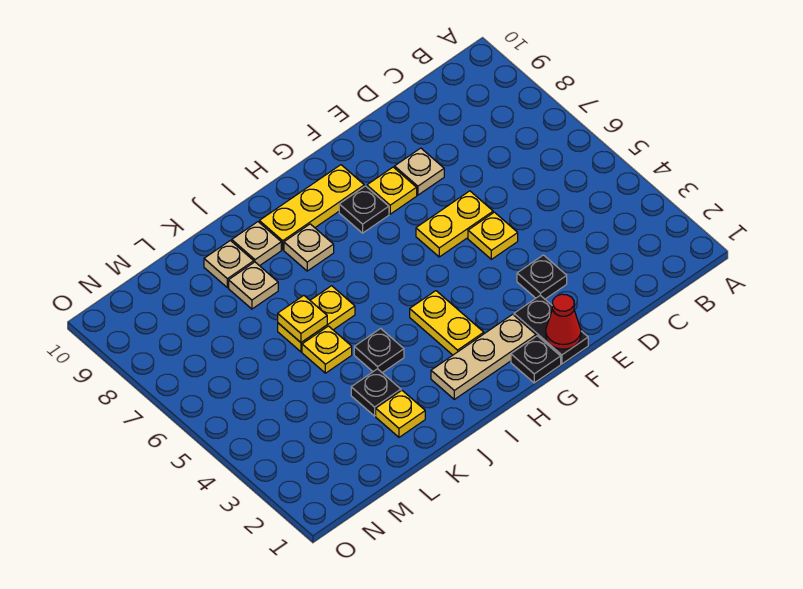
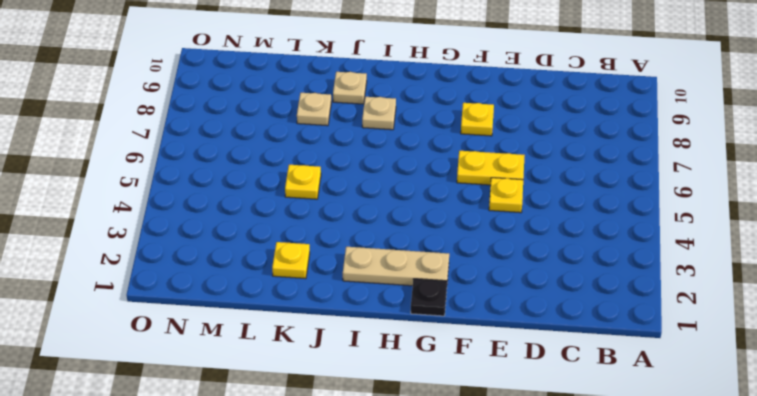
none -> black plate E3 level 1
none -> tan plate E8 level 1
none -> black plate F1:F2 level 1

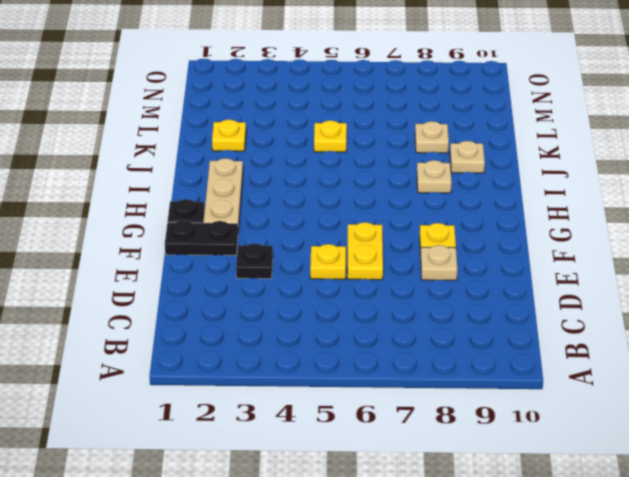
none -> black plate G8 level 1
none -> yellow plate G9:I9 level 1
none -> yellow plate H3:H4 level 1

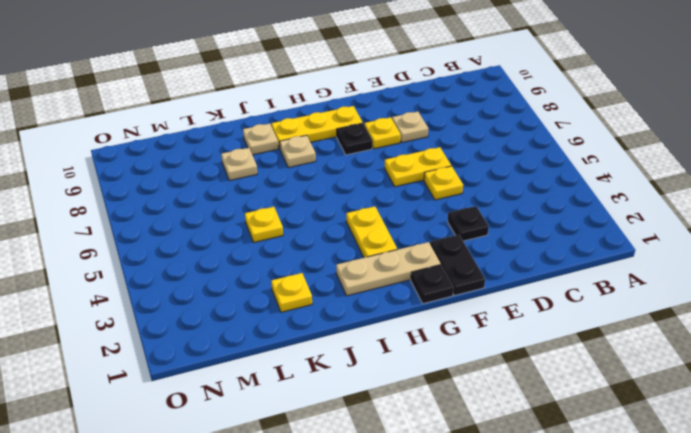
none -> black plate J4 level 1
none -> yellow plate J6:K6 level 1
none -> black plate K3 level 1

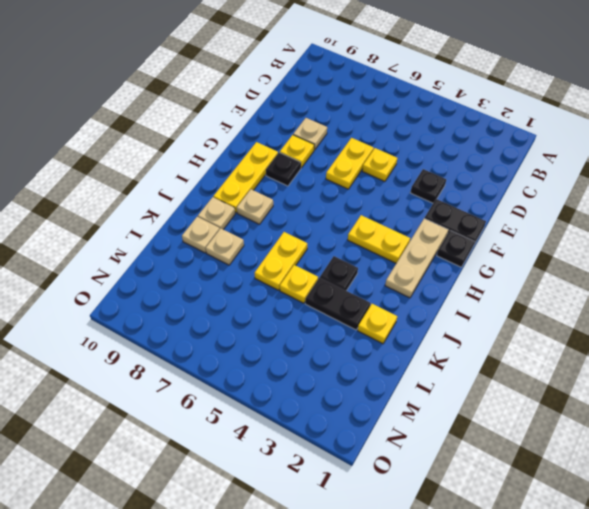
black plate K3:K4 level 1 -> black plate K3 level 1
none -> red cone F1 level 2
none -> yellow plate K6 level 2

